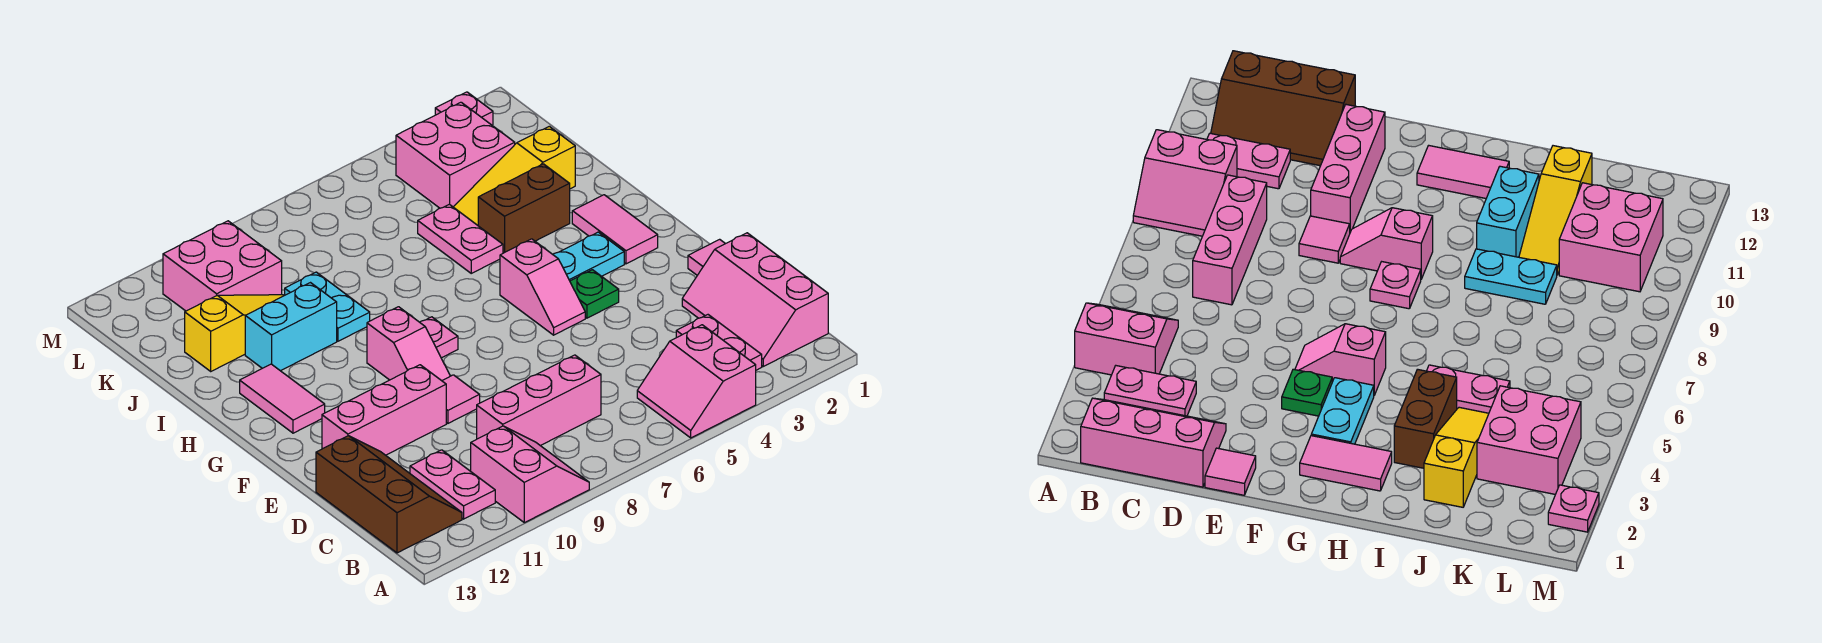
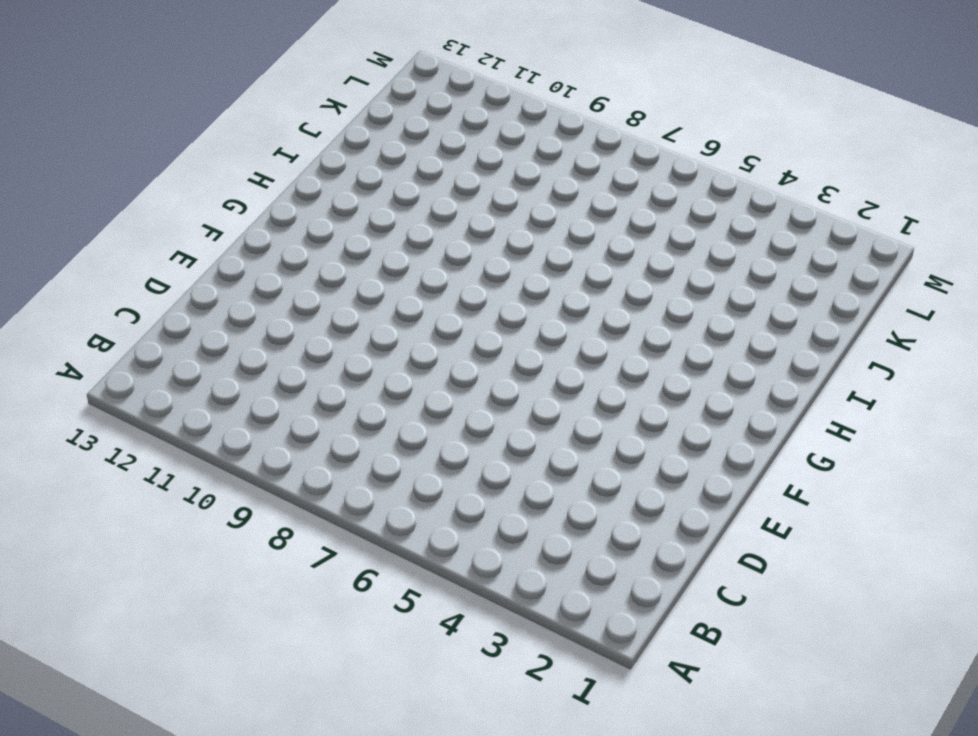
none -> pink slope A4:B5 level 1 top 4
none -> pink slope A9:B10 level 1 top 10
none -> pink slope B1:D2 level 1 top 1

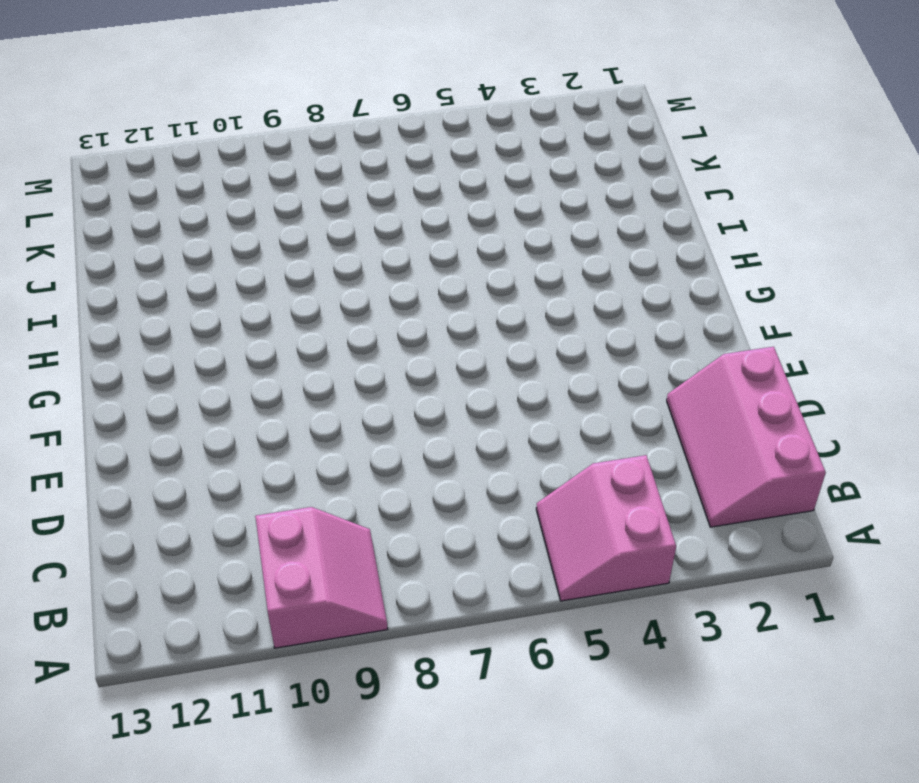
none -> pink plate B3:C3 level 1
none -> pink plate B11:C11 level 1
none -> brown slope B12:D13 level 1 top 13

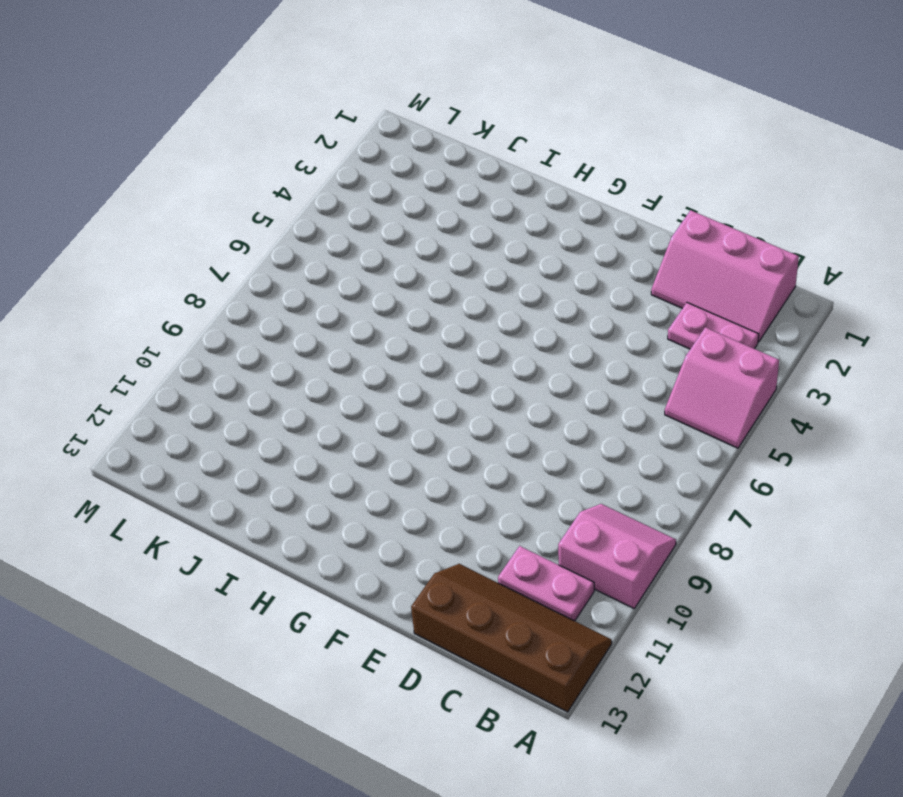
brown slope A12:D13 level 1 top 13 -> brown slope B12:D13 level 1 top 13
none -> pink brick C7:C9 level 1
none -> pink tile E1 level 1
none -> pink tile E9 level 1

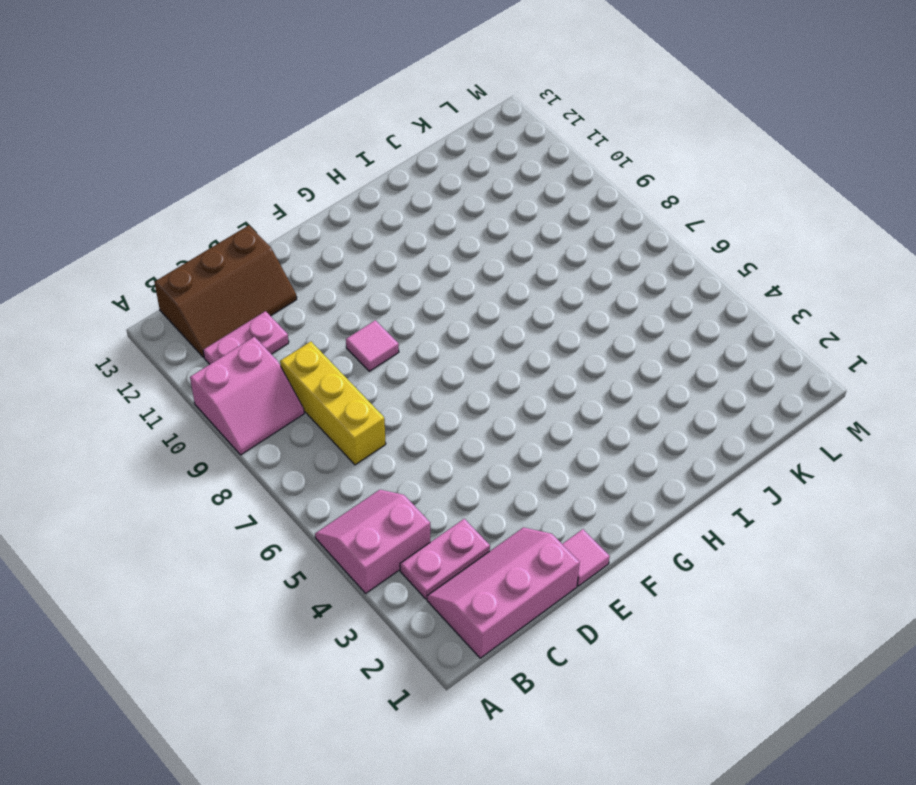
yellow brick C7:C9 level 1 -> pink brick C7:C9 level 1
none -> pink brick E10:E12 level 1
none -> green plate F4 level 1
none -> pink slope F5:G5 level 1 top G

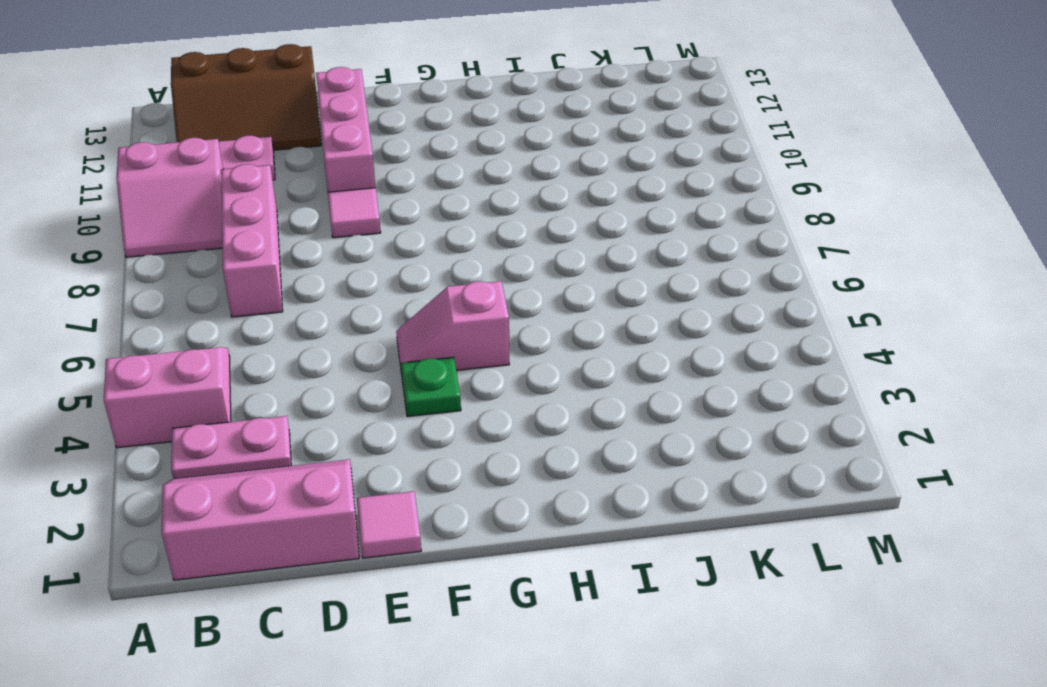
none -> pink slope F9:G9 level 1 top G
none -> pink tile G2:H2 level 1
none -> cyan plate G3:G4 level 1

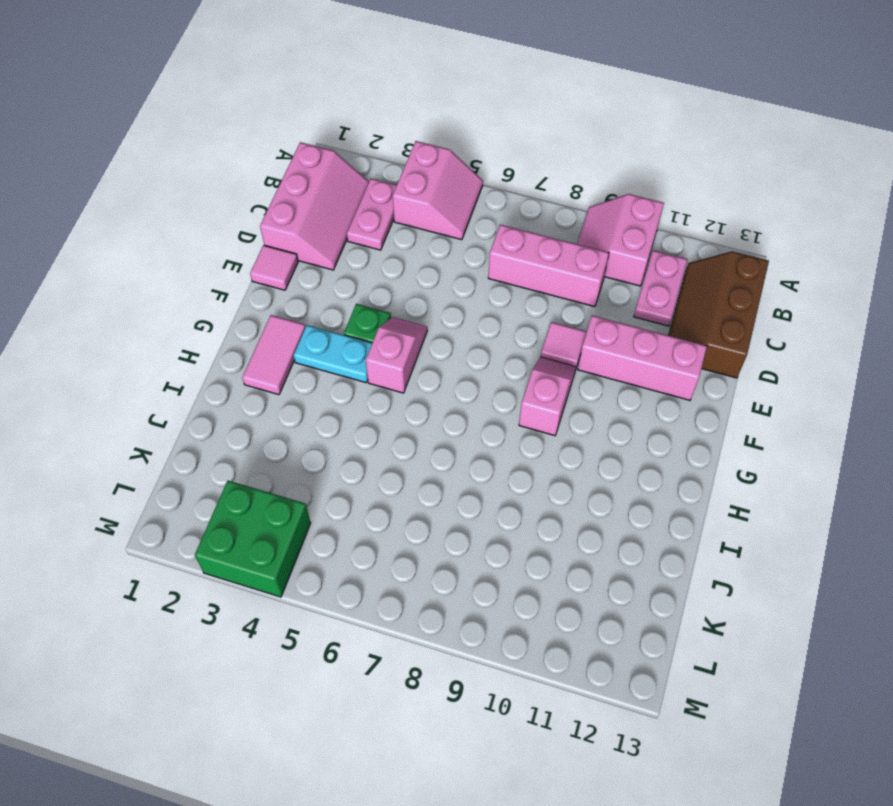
green brick L3:M4 level 1 -> pink brick K3:L4 level 1
none -> pink plate G8 level 1
none -> pink tile G12:H12 level 1
none -> brown brick I3:I4 level 1

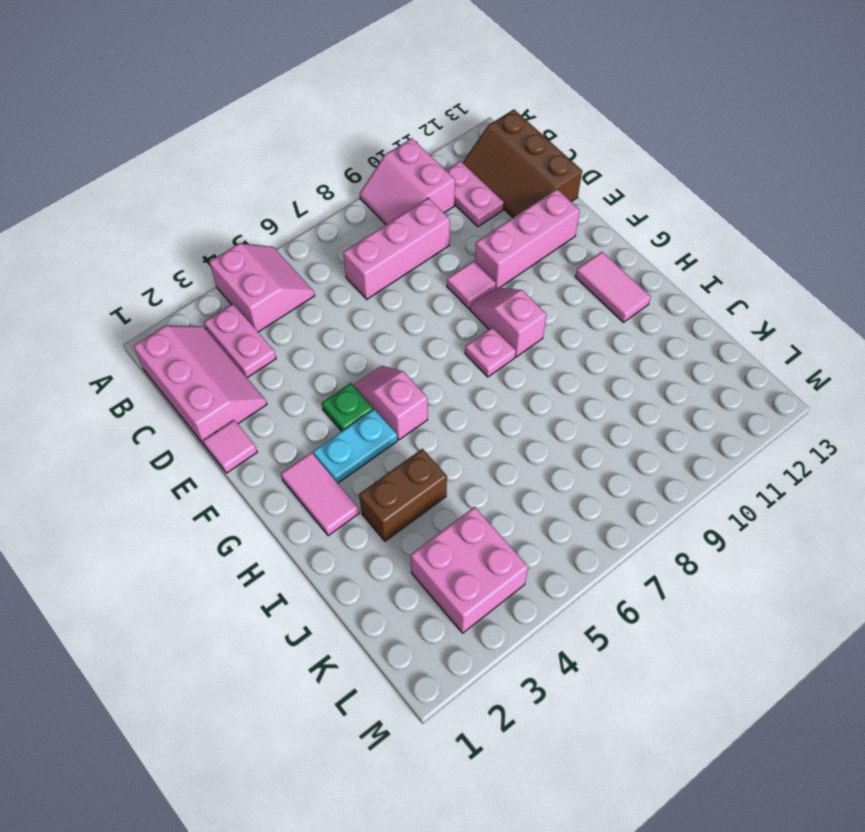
none -> pink plate I5:J5 level 1
none -> cyan plate I9:J9 level 1
none -> cyan brick I10:I11 level 1

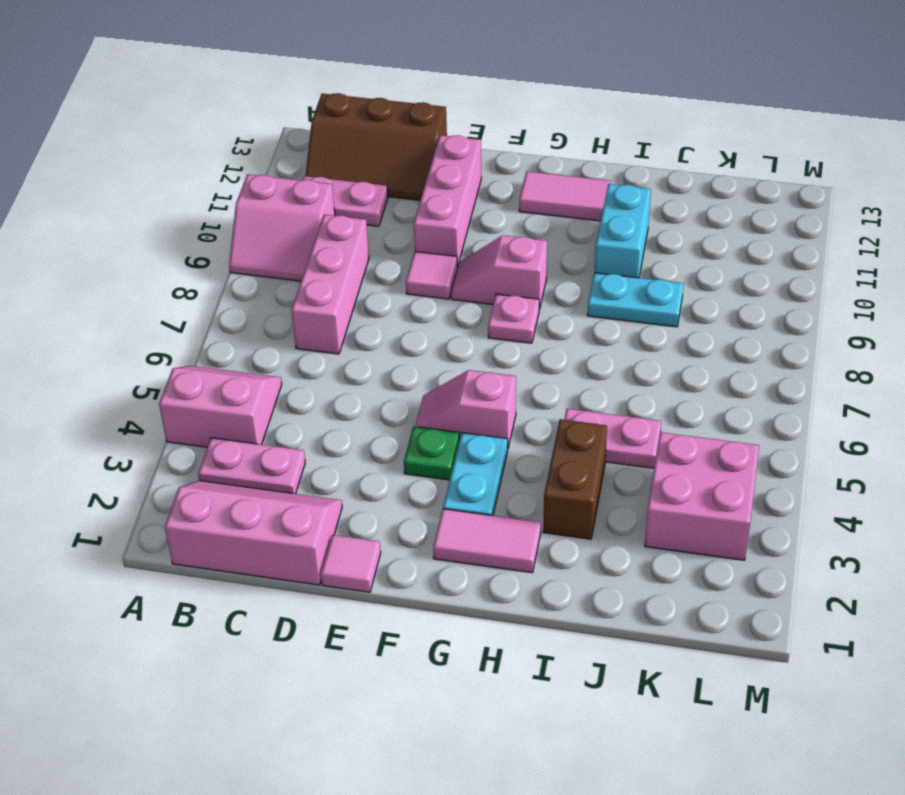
none -> yellow slope J2:J4 level 1 top 2
none -> yellow slope J10:J12 level 1 top 12
none -> pink brick K10:L11 level 1

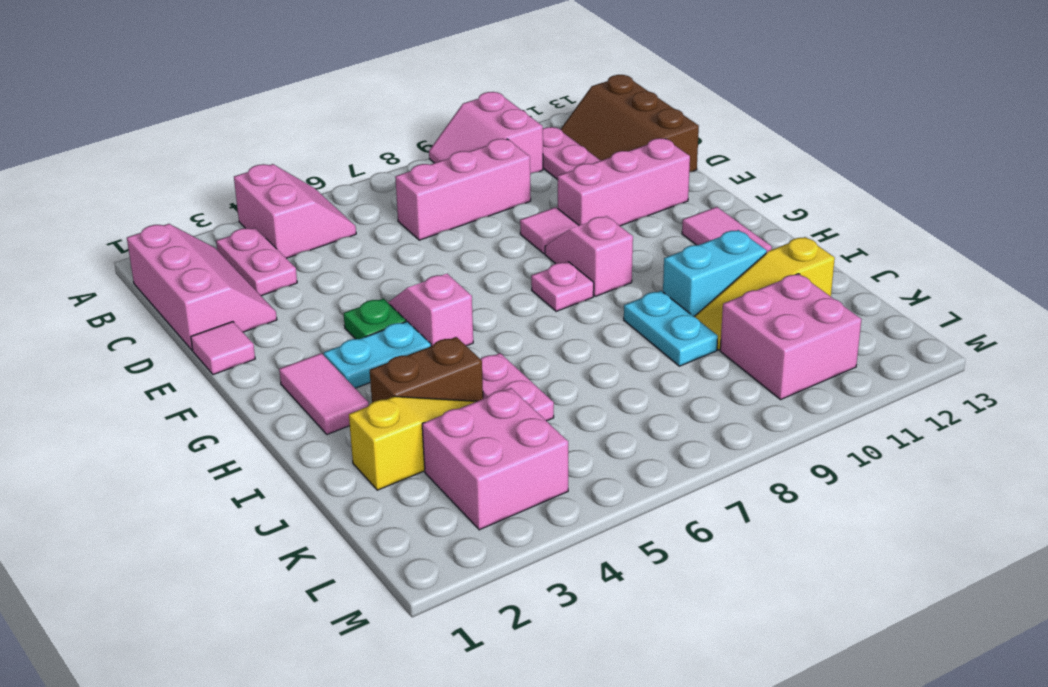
none -> pink plate M2 level 1

